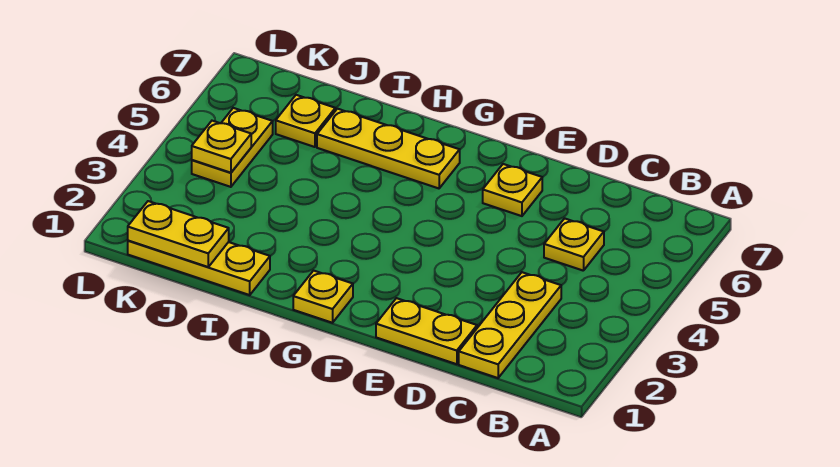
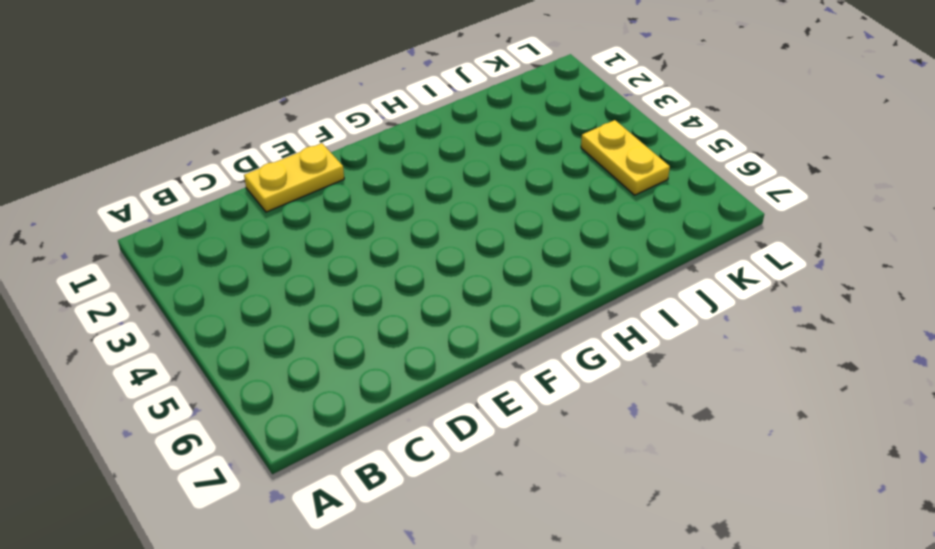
none -> yellow plate C1:C3 level 1
none -> yellow plate C5 level 1

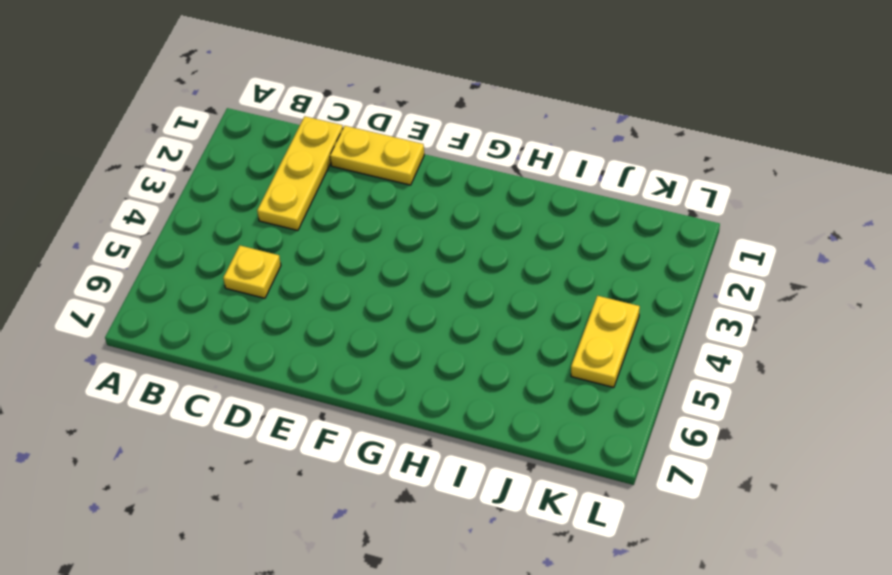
none -> yellow plate E6 level 1
none -> yellow plate G1 level 1

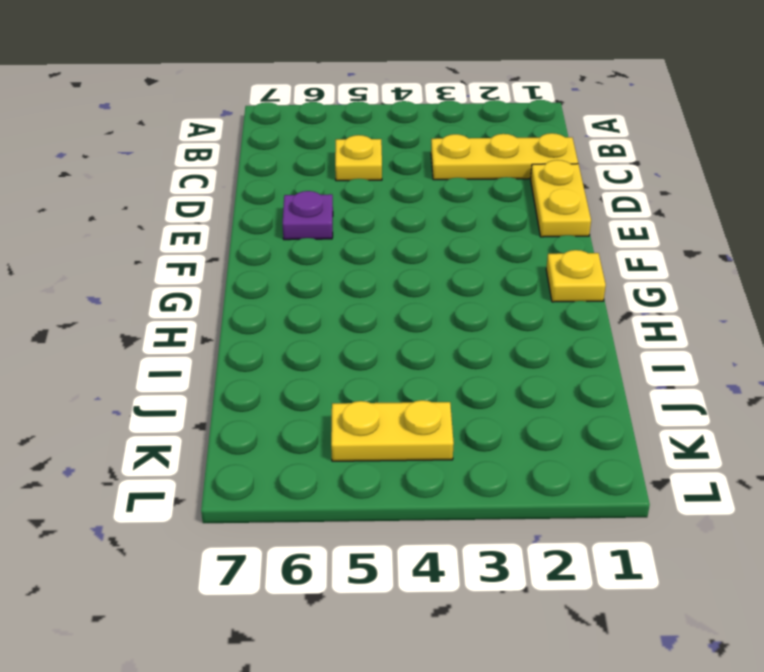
purple plate E6 level 1 -> yellow plate E6 level 1
none -> yellow plate G6:I6 level 1
none -> yellow plate I1:K1 level 1

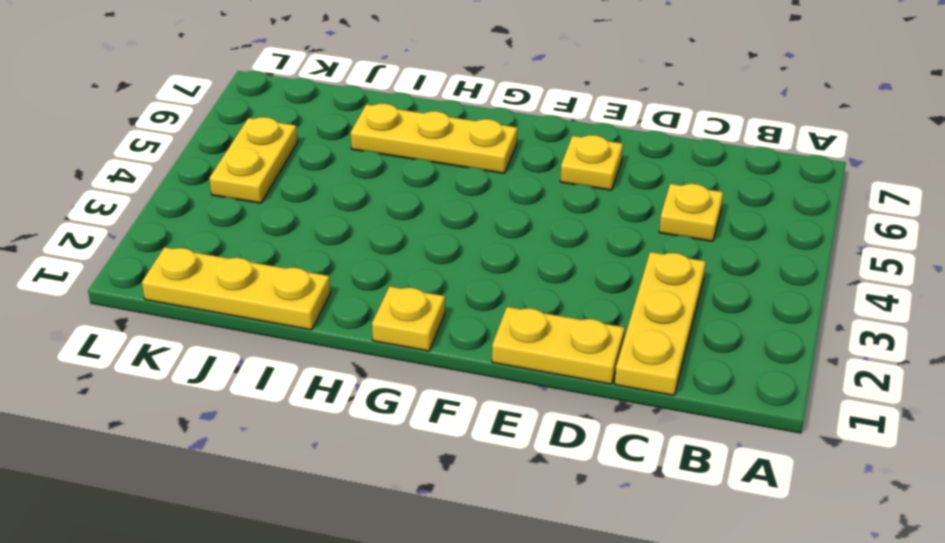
none -> yellow plate J6 level 1
none -> yellow plate J1:K1 level 2

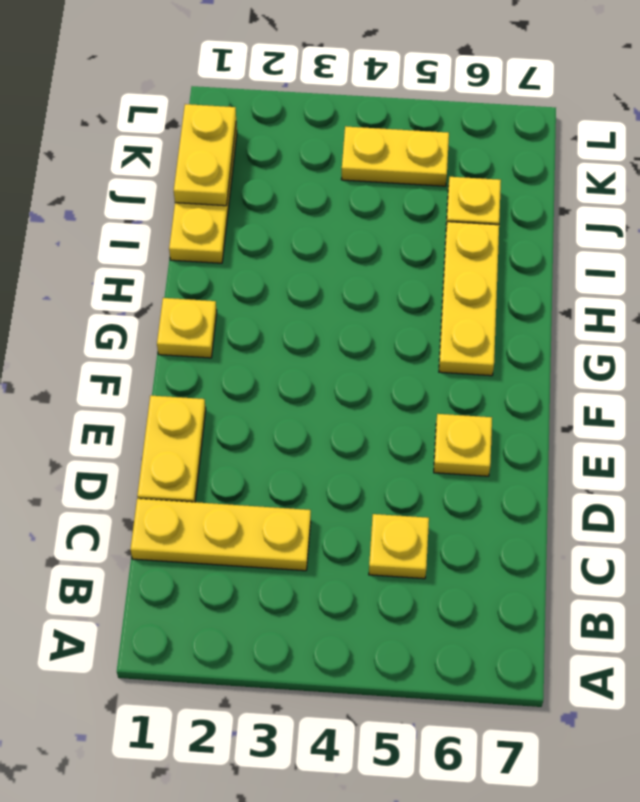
none -> yellow plate K4 level 2

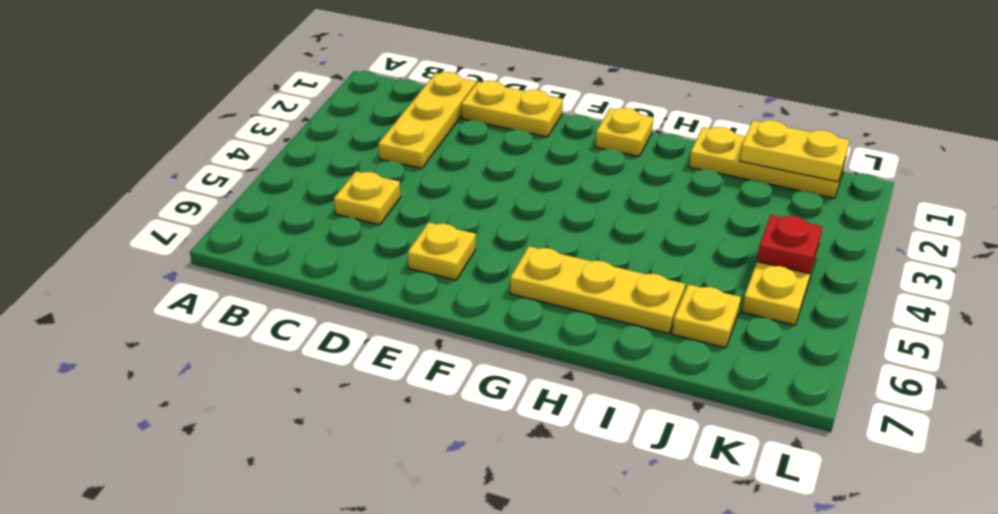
red plate K4 level 2 -> yellow plate K4 level 2

